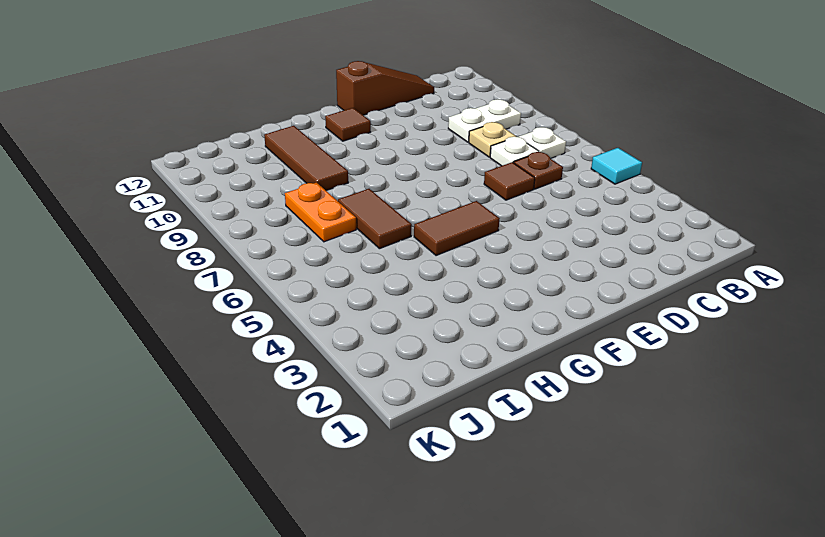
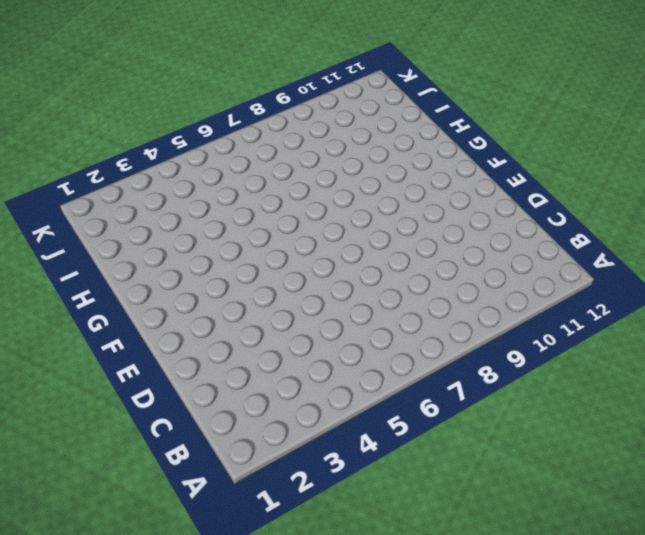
none -> cyan tile A5 level 1
none -> white plate B7 level 1
none -> white plate B9:C9 level 1

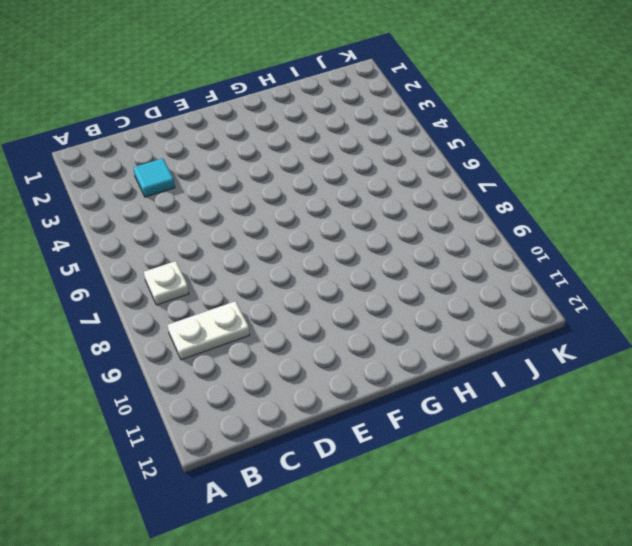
cyan tile C3 level 1 -> cyan tile A5 level 1
none -> brown plate C6 level 1
none -> white plate C7 level 1
none -> tan plate C8 level 1

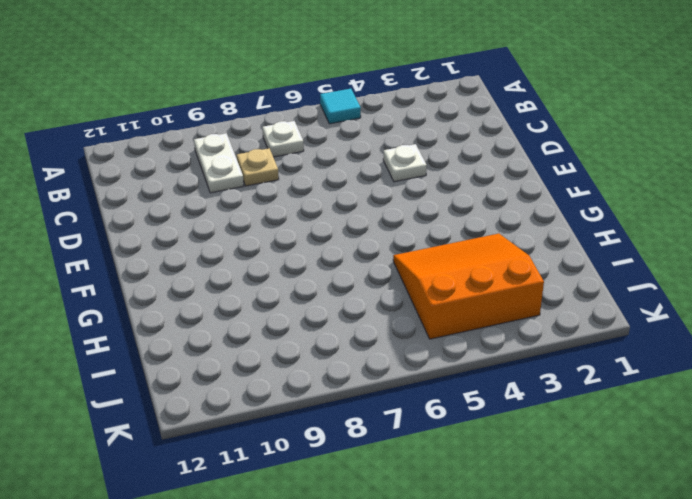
white plate D4 level 1 -> white plate C7 level 1
orange slope H3:J5 level 1 top J -> none
none -> brown plate C6 level 1
none -> brown slope C12:E12 level 1 top E
none -> brown tile D6 level 1

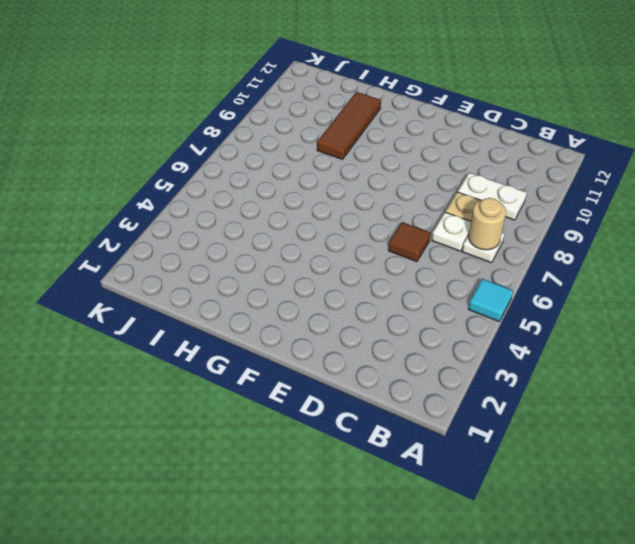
tan round brick B7 level 2 -> none
none -> brown plate C6 level 1
none -> brown slope C12:E12 level 1 top E
none -> brown tile F5:G5 level 1

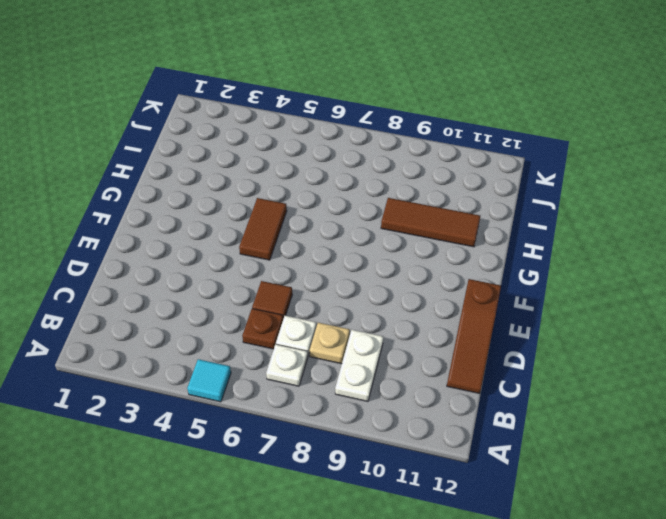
none -> brown tile F11 level 1
none -> brown tile H6:H7 level 1
none -> orange plate I7:I8 level 1

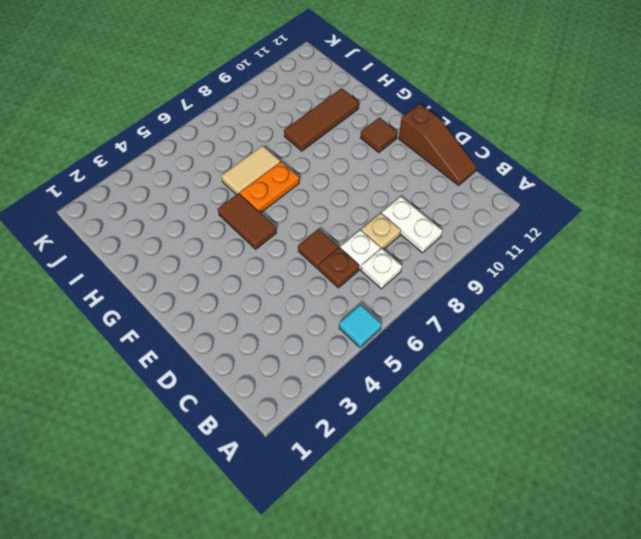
orange plate G6:G7 level 1 -> orange plate I7:I8 level 1
tan tile H6:H7 level 1 -> brown tile H6:H7 level 1

